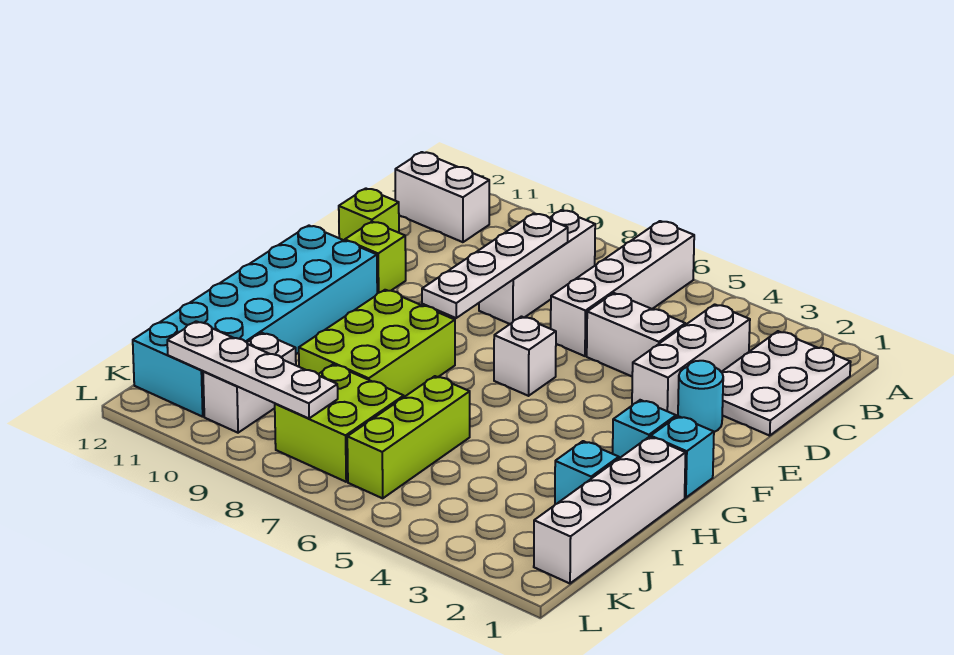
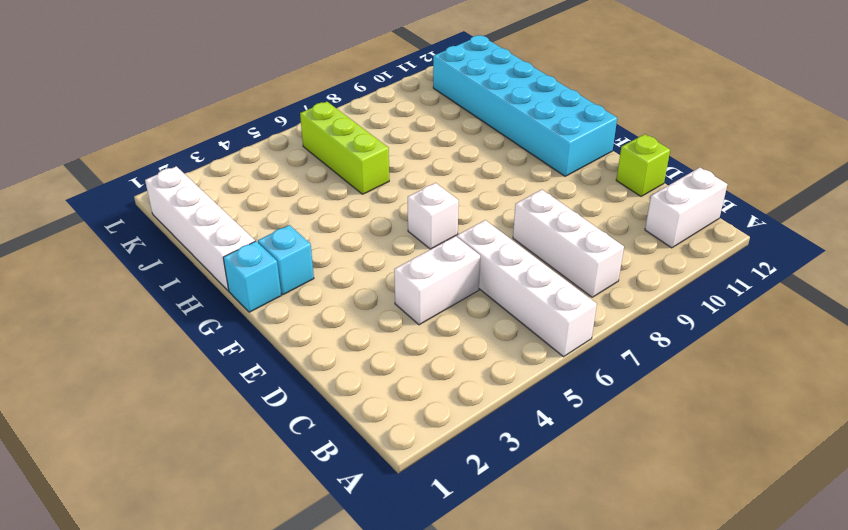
none -> white plate B1:D2 level 1
none -> white brick C3:E3 level 1
none -> cyan round brick E2 level 1

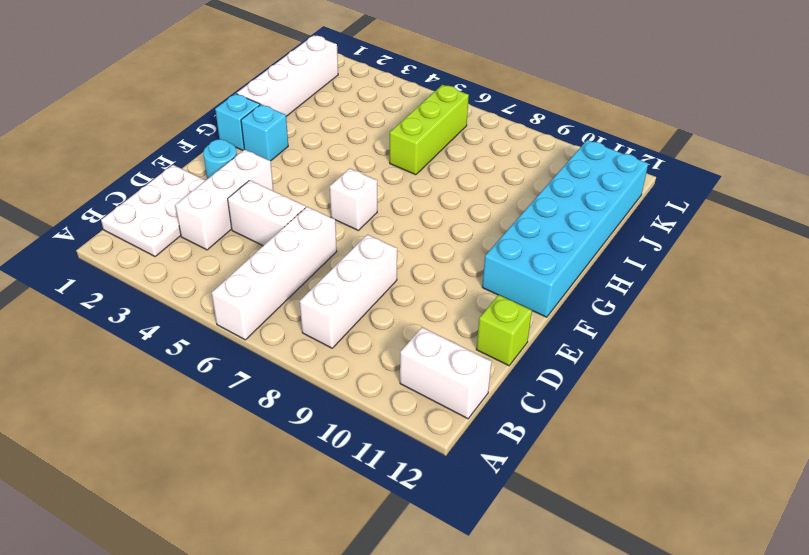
none -> lime brick E11 level 1
none -> lime brick G8:I9 level 1
none -> cyan brick I2 level 1

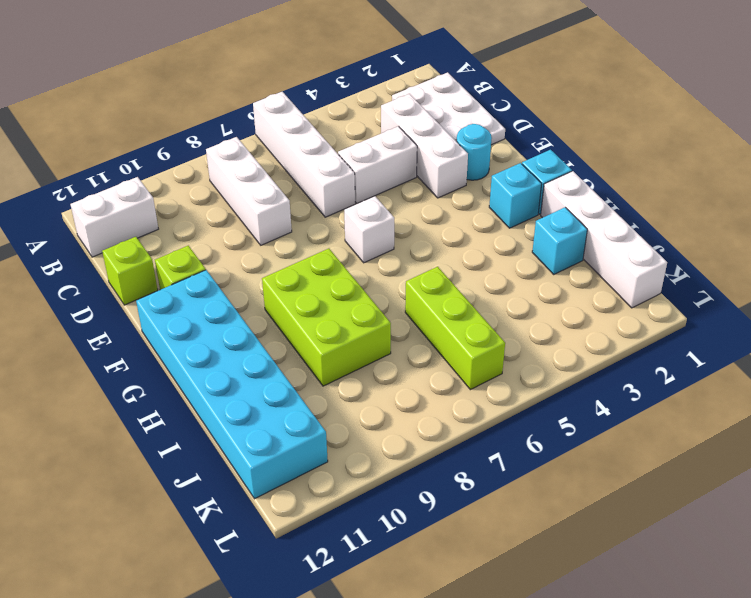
none -> lime brick J7:K8 level 1
none -> white brick J10:K10 level 1
none -> white plate C8:F8 level 2

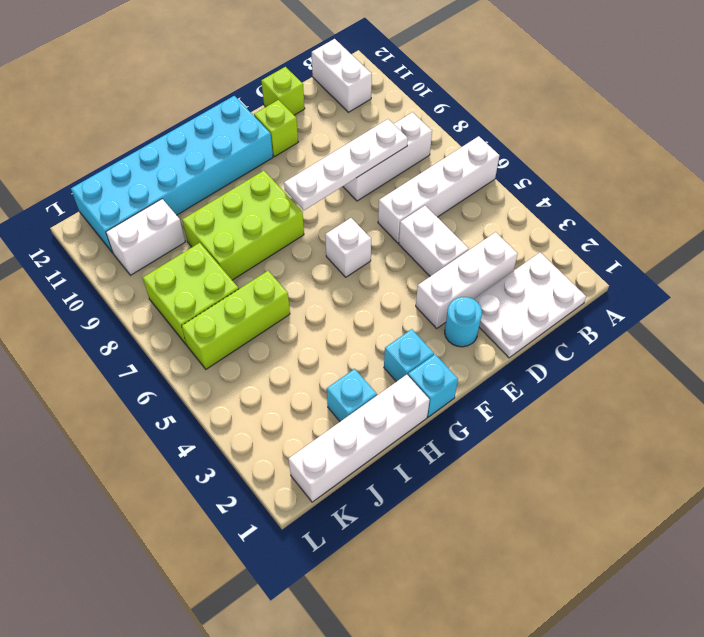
none -> white plate K8:K11 level 2

